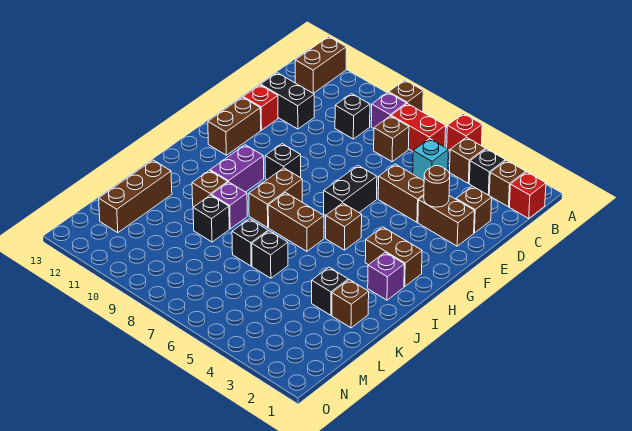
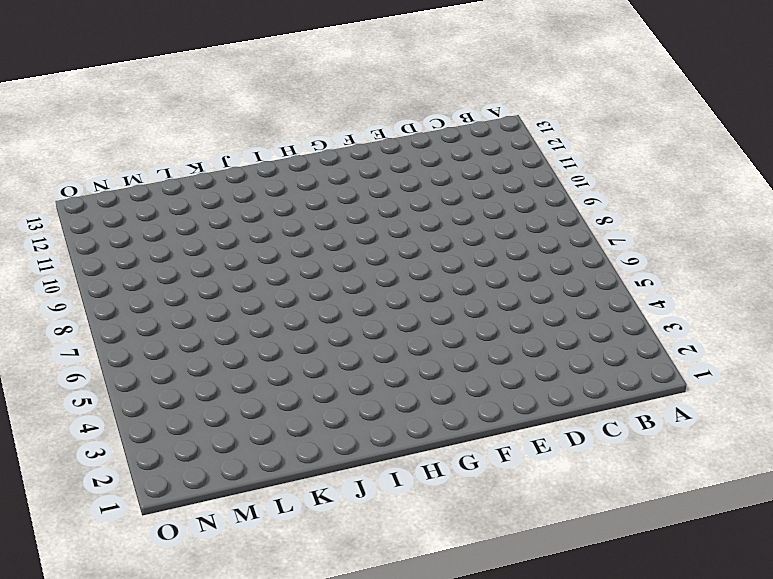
none -> red brick A5 level 1
none -> brown brick A8 level 1
none -> brown brick A12:B12 level 1
none -> red brick B1 level 1

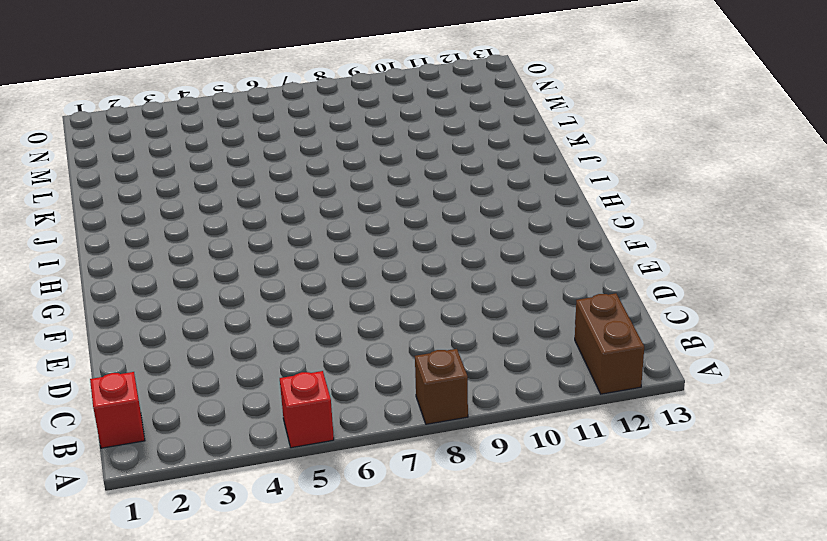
none -> brown brick B2 level 1
none -> black brick B3 level 1
none -> brown brick B4 level 1
none -> red brick B6:B7 level 1

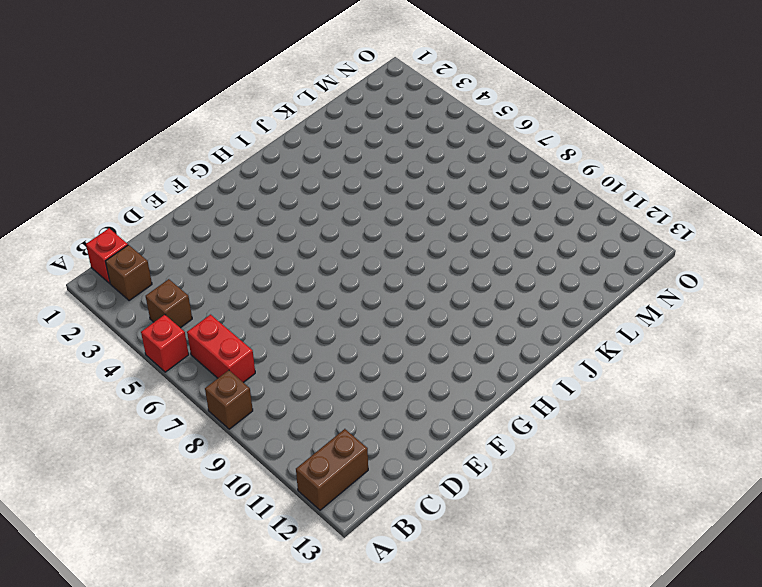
none -> black brick B3 level 1
none -> purple brick B8 level 1
none -> cyan brick C5 level 1
none -> brown brick C7 level 1

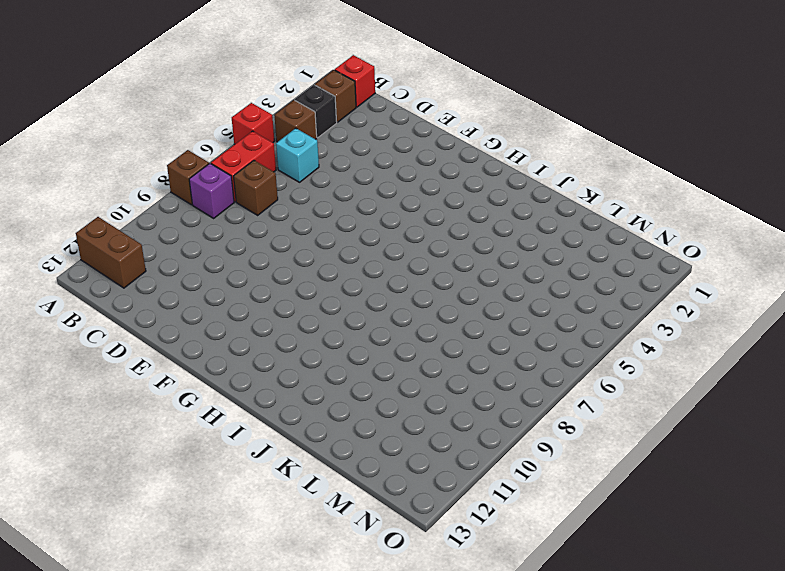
none -> black brick C9 level 1
none -> brown brick D2 level 1
none -> black brick D11:D12 level 1
none -> brown brick E2:E3 level 1

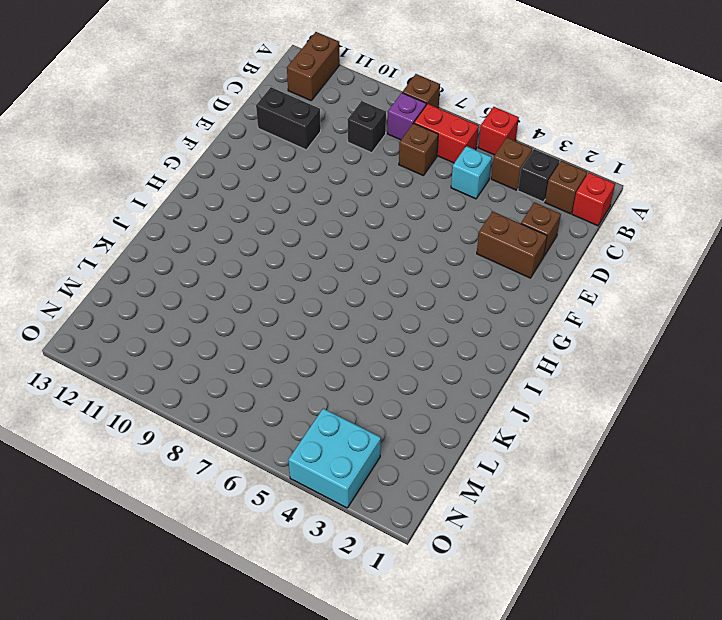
cyan brick N3:O4 level 1 -> none
none -> brown brick E4:E5 level 1
none -> red brick E12 level 1
none -> black brick F6:G6 level 1
none -> brown brick F12:G12 level 1

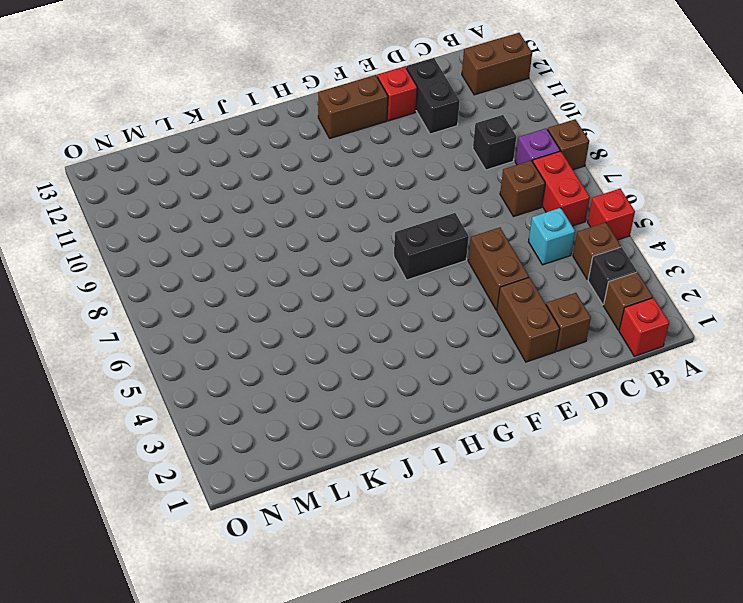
none -> black brick G9 level 1
none -> brown brick H2:H3 level 1
none -> brown brick H5 level 1
none -> brown brick H8:I8 level 1

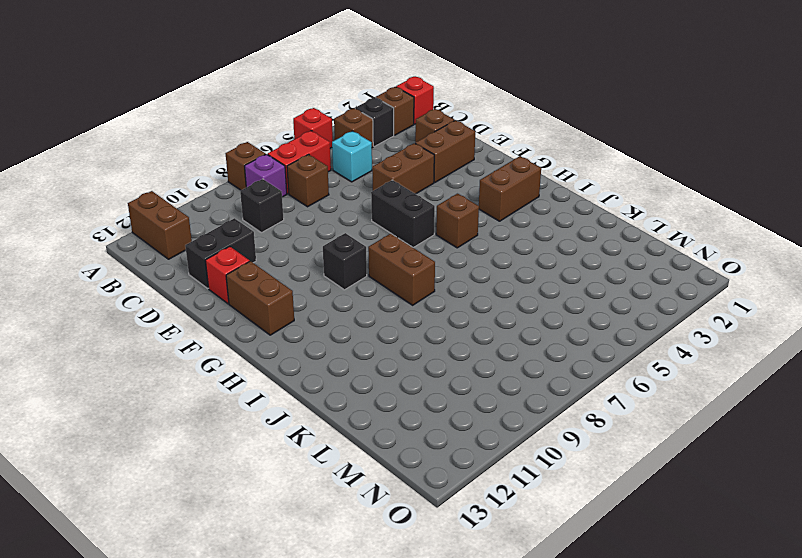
none -> purple brick H10:I10 level 1
none -> purple brick I2 level 1
none -> brown brick I6:I7 level 1
none -> purple brick J9 level 1

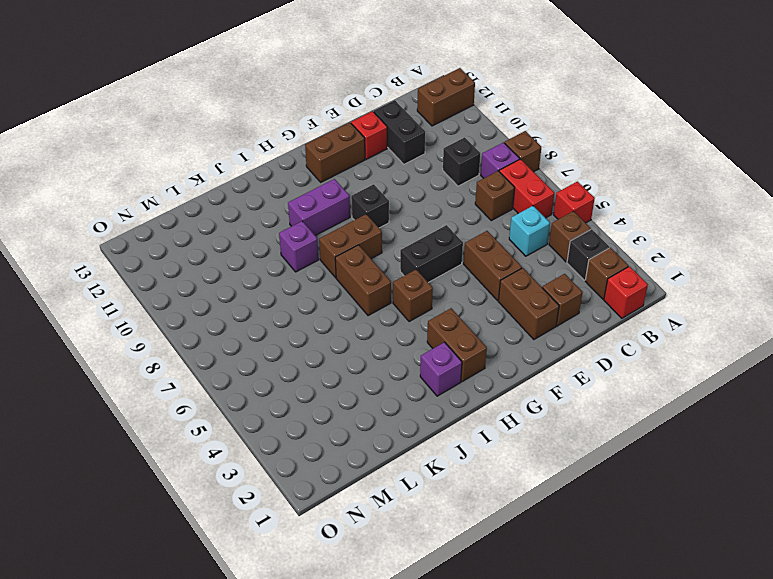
none -> brown brick J10 level 1
none -> brown brick K2 level 1
none -> black brick K3 level 1
none -> black brick K6 level 1

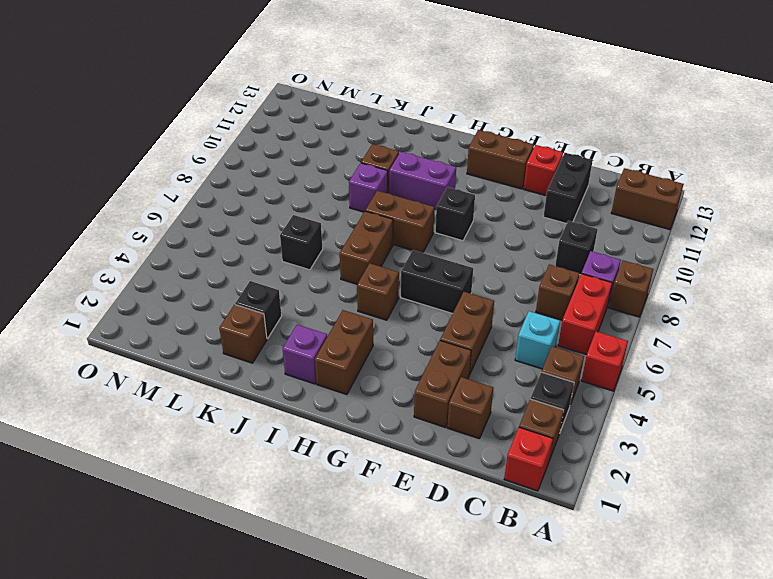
none -> black brick K7 level 1
none -> black brick K9 level 1
none -> brown brick K12:M12 level 1
none -> brown round brick E3 level 2

